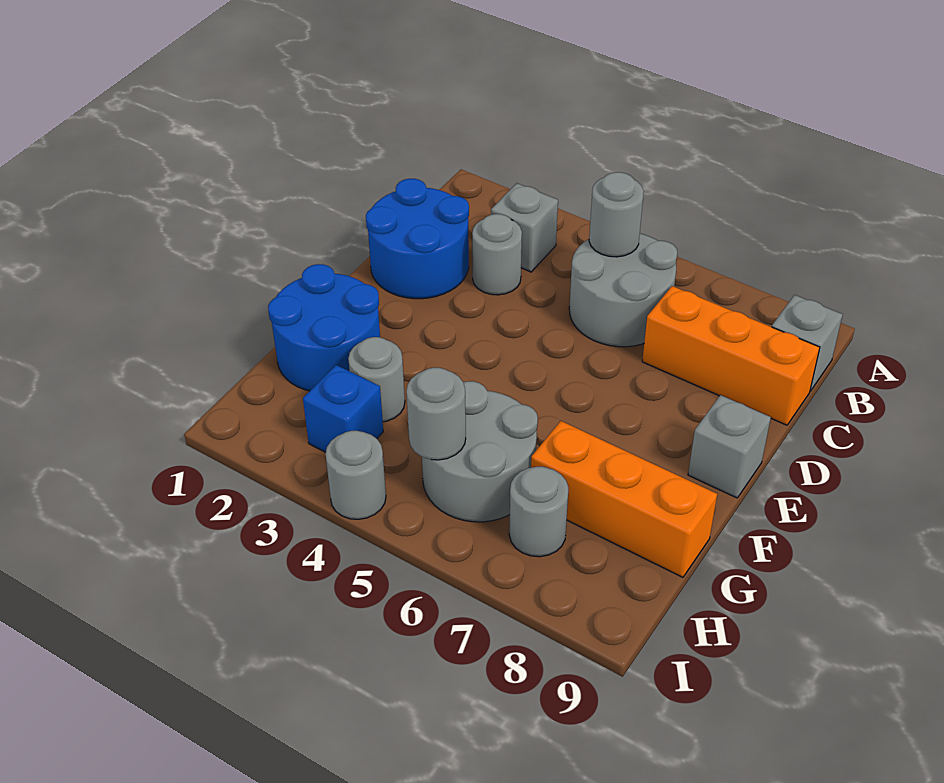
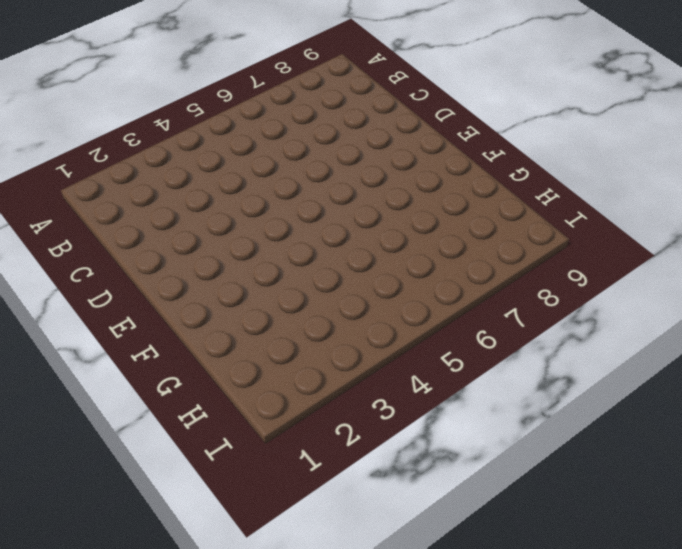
none -> grey brick B3 level 1
none -> grey round brick B5:C6 level 1
none -> grey brick B9 level 1

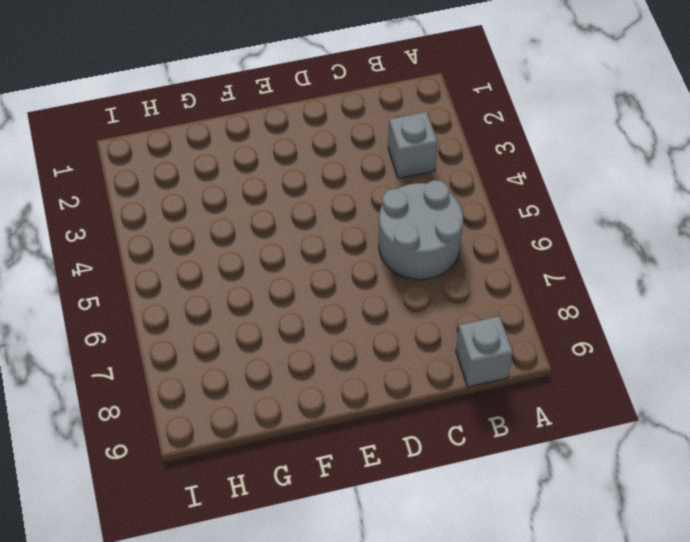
none -> blue round brick C1:D2 level 1
none -> grey round brick C3 level 1
none -> orange brick C7:C9 level 1

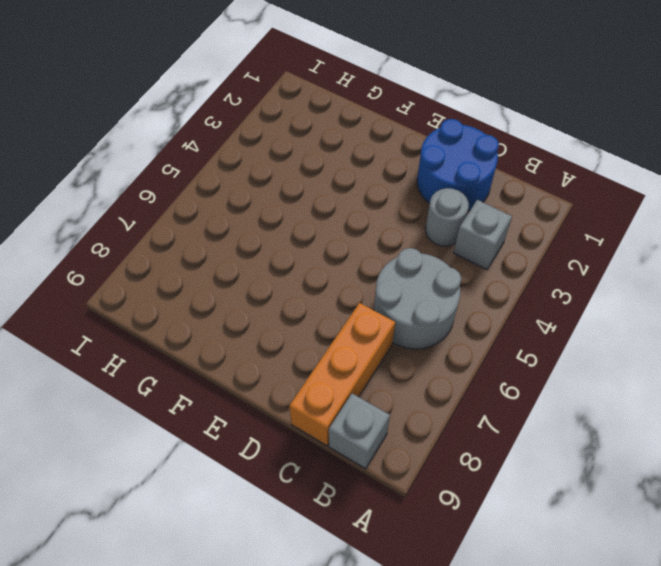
none -> grey brick E9 level 1
none -> blue round brick F1:G2 level 1
none -> grey round brick G3 level 1

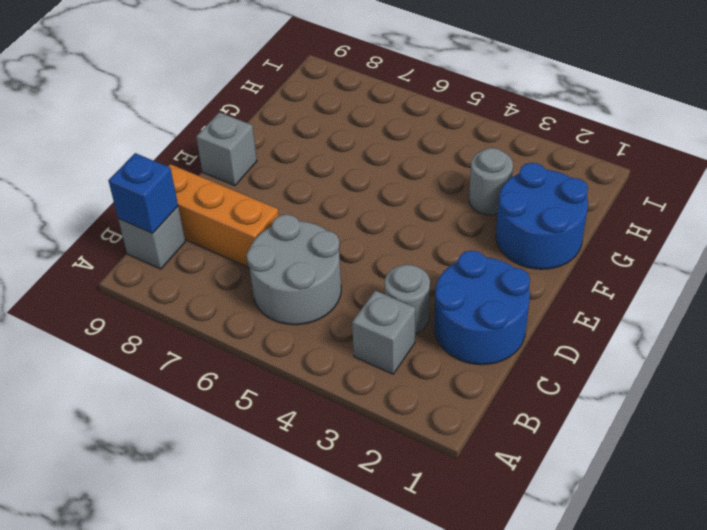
blue brick B9 level 2 -> blue brick H3 level 1
none -> grey round brick G5:H6 level 1
none -> orange brick G7:G9 level 1
none -> grey round brick H7 level 1

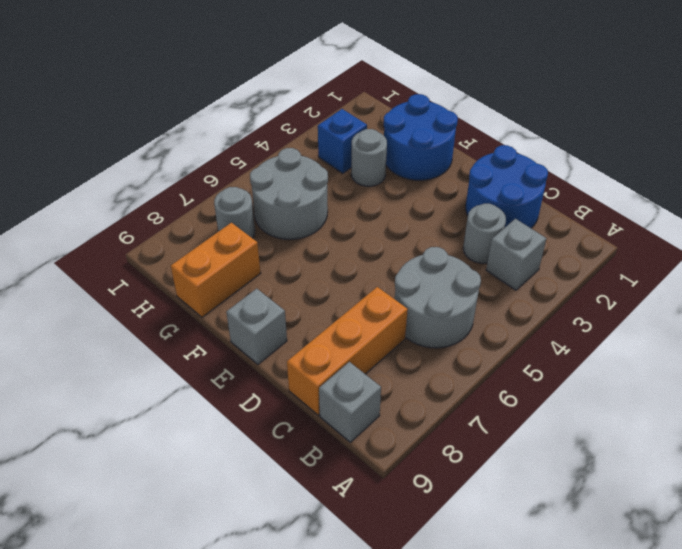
orange brick G8:G9 level 1 -> orange brick G7:G9 level 1
none -> grey round brick I4 level 1
none -> grey round brick B5 level 2
none -> grey round brick H5 level 2

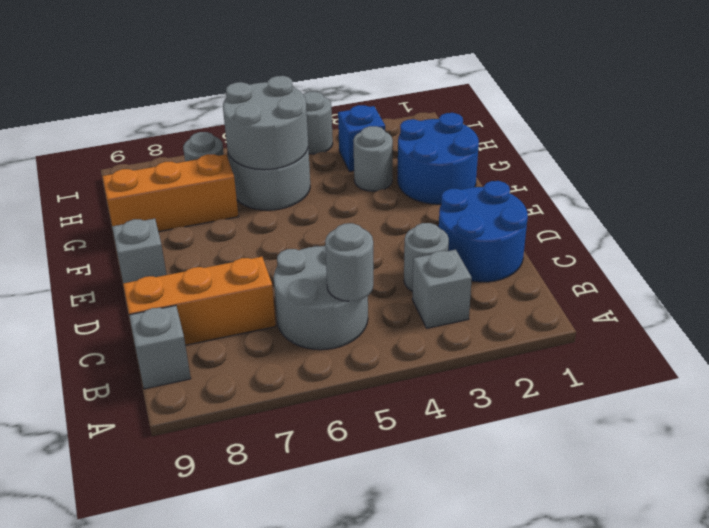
grey round brick G5:H6 level 2 -> grey round brick H5 level 2

